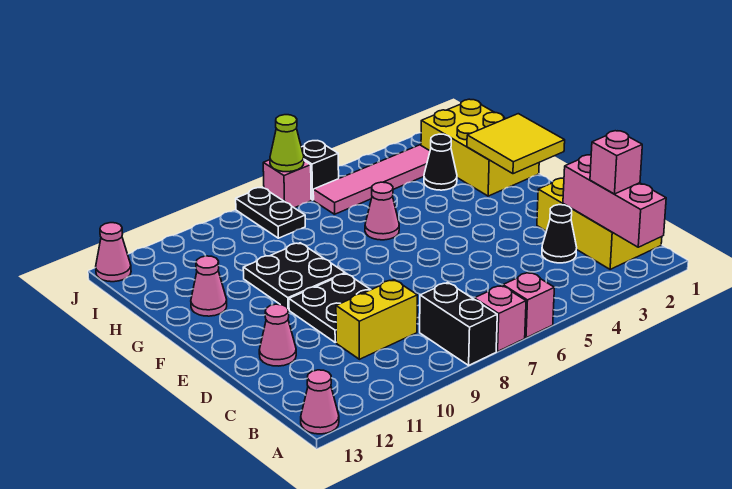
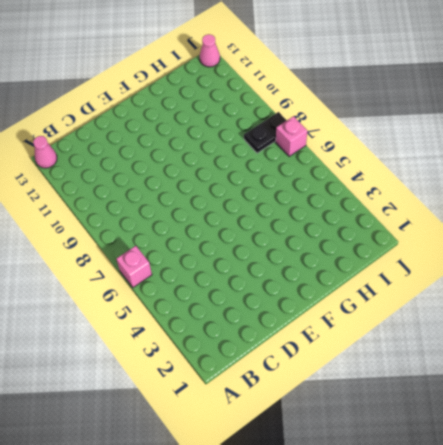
none -> pink brick A7 level 1
none -> black brick A8:B8 level 1
none -> yellow brick B1:D2 level 1

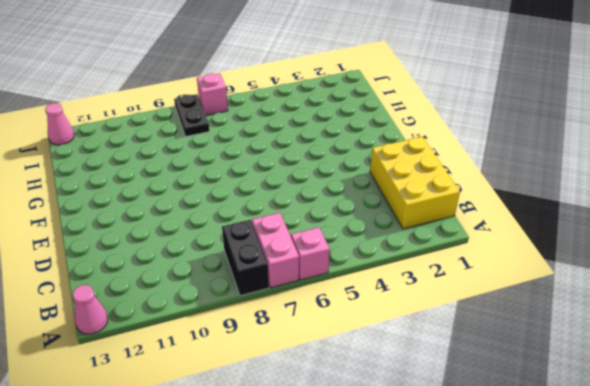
pink brick A7:B7 level 1 -> pink brick A7 level 1
none -> black cone C3 level 1
none -> yellow brick C9:C10 level 1
none -> black plate D9:E10 level 1

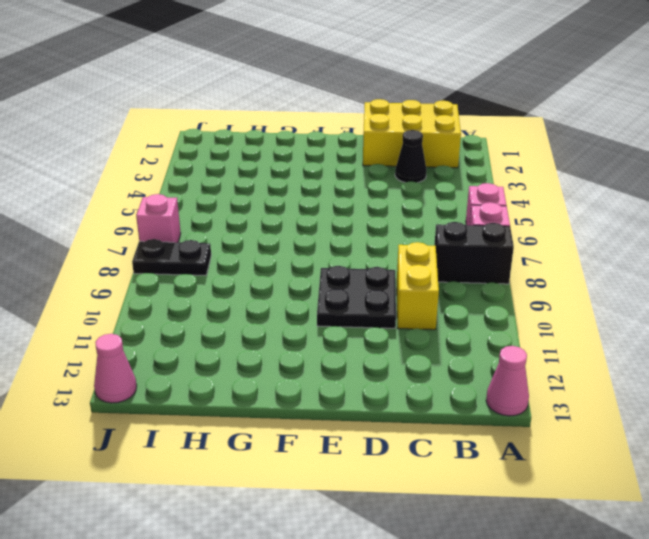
none -> pink cone D12 level 1
none -> black plate F9:G10 level 1
none -> yellow brick G1:I2 level 1

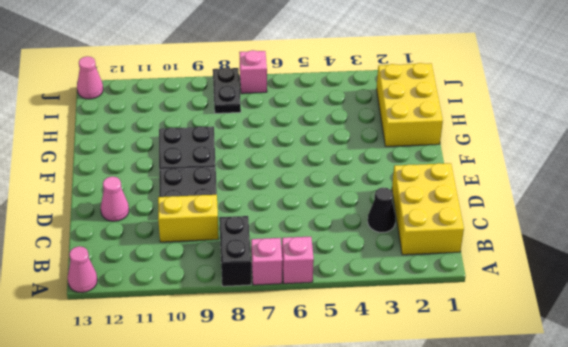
none -> pink cone G6 level 1
none -> pink cone G12 level 1
none -> black cone H3 level 1

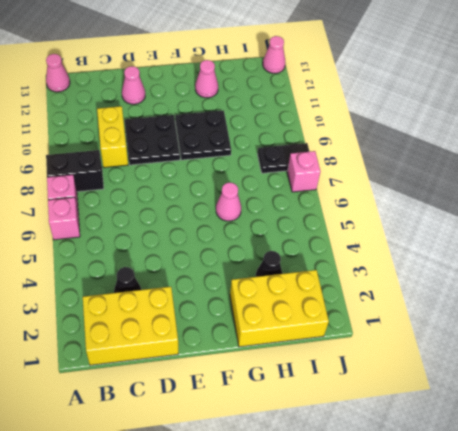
none -> pink tile I3:I6 level 1
none -> black brick J6 level 1
none -> pink brick A2:C2 level 2

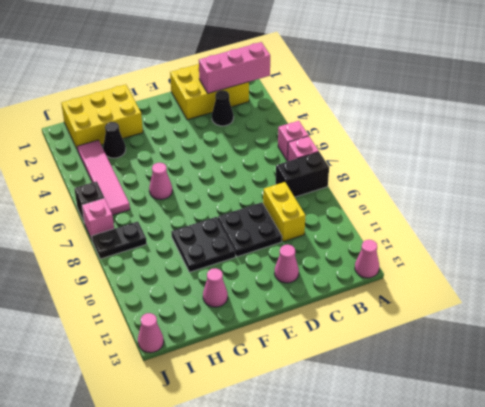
none -> yellow tile F1:G2 level 2
none -> lime cone J7 level 2
none -> pink brick B2 level 3

